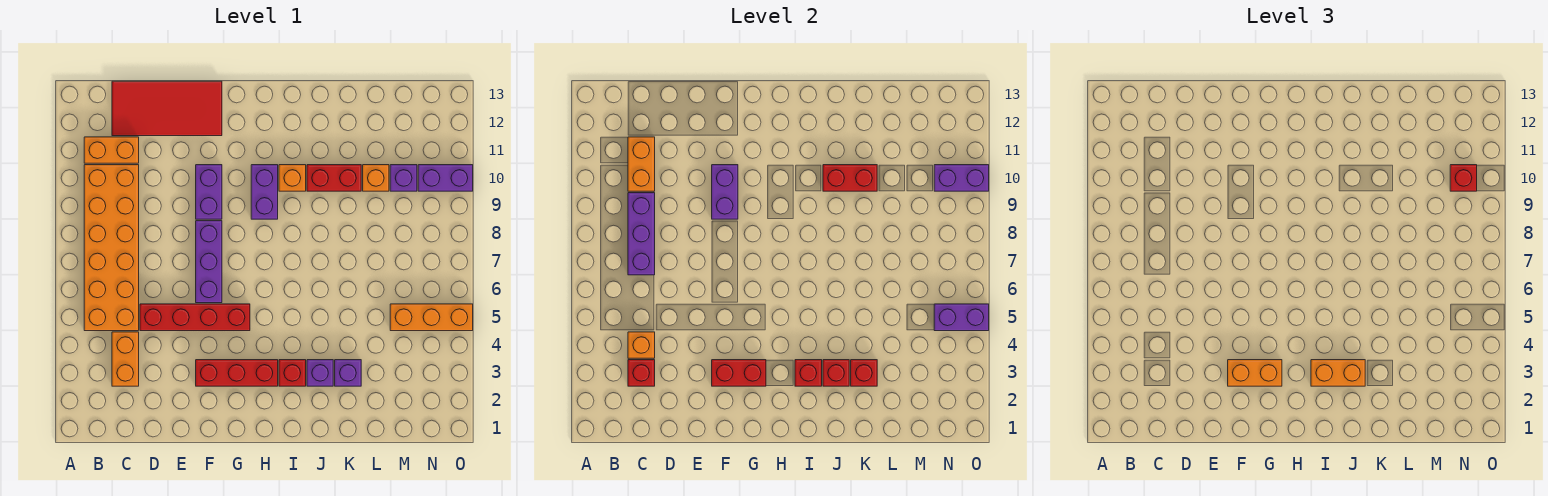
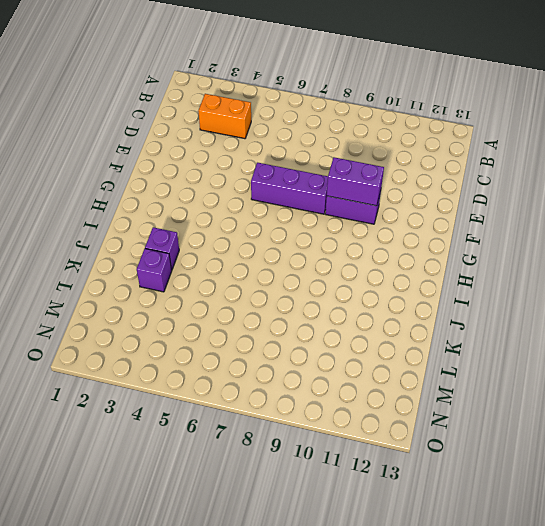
none -> orange brick B5:C10 level 1
none -> orange brick B11:C11 level 1
none -> red tile C12:F13 level 1
none -> red brick D5:G5 level 1

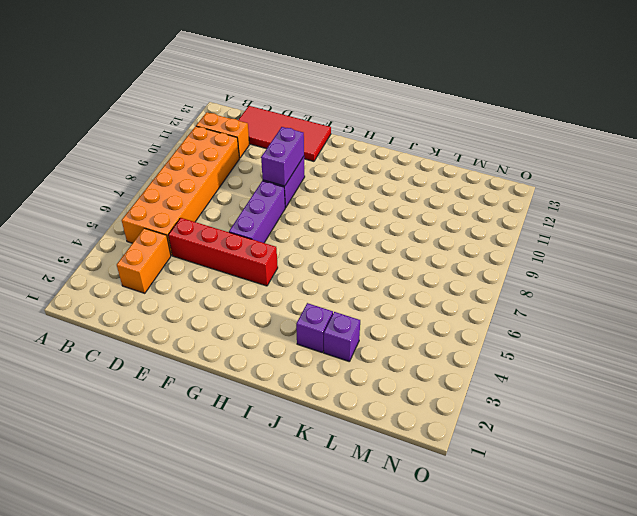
none -> red brick F3:H3 level 1
none -> purple brick H9:H10 level 1
none -> red brick I3 level 1
none -> orange brick I10 level 1

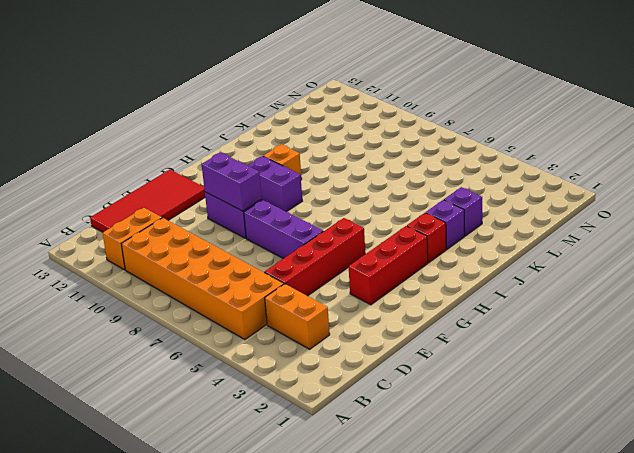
none -> red brick J10:K10 level 1
none -> orange brick L10 level 1
none -> orange brick M5:O5 level 1
none -> purple brick M10 level 1

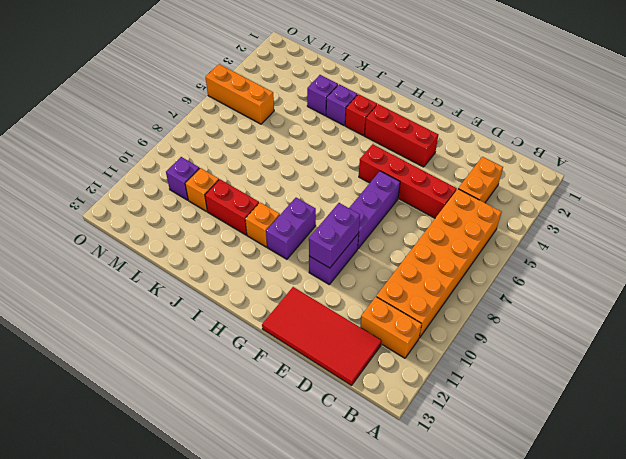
none -> purple brick N10:O10 level 1
none -> red brick C3 level 2
none -> orange brick C4 level 2
none -> purple brick C7:C9 level 2

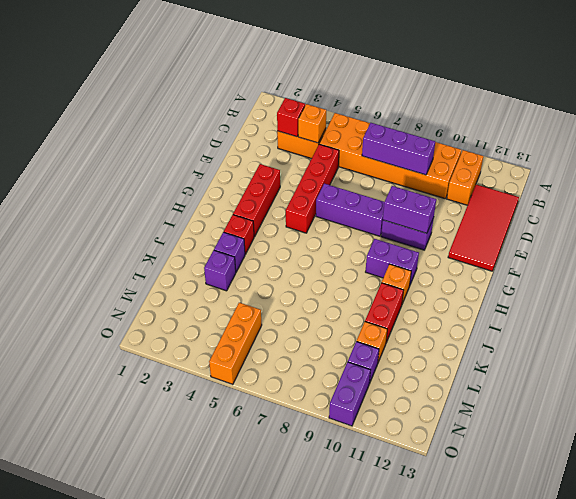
none -> orange brick C10:C11 level 2
none -> red brick F3:G3 level 2
none -> red brick I3 level 2
none -> red brick J3 level 2

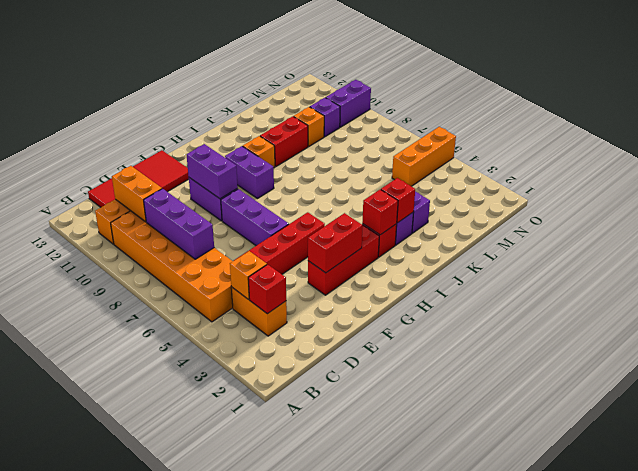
none -> red brick J10:K10 level 2
none -> red brick K3 level 2
none -> purple brick N5:O5 level 2
none -> purple brick N10:O10 level 2

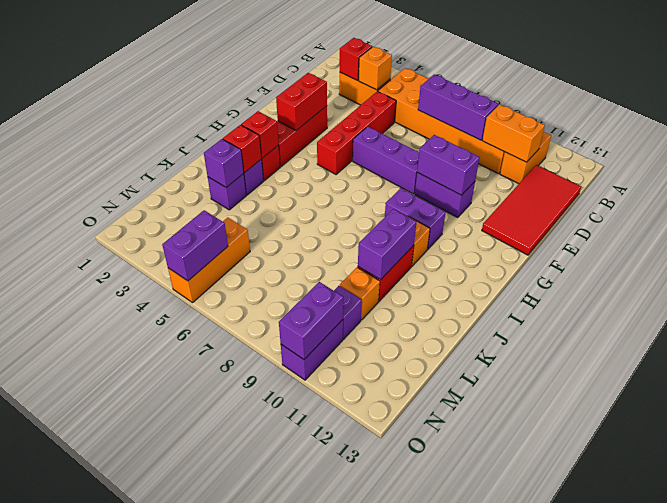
purple brick J10:K10 level 2 -> red brick J10:K10 level 2
purple brick K3 level 2 -> red brick K3 level 2
none -> orange brick F3:G3 level 3
none -> orange brick I3:J3 level 3
none -> red brick N10 level 3

